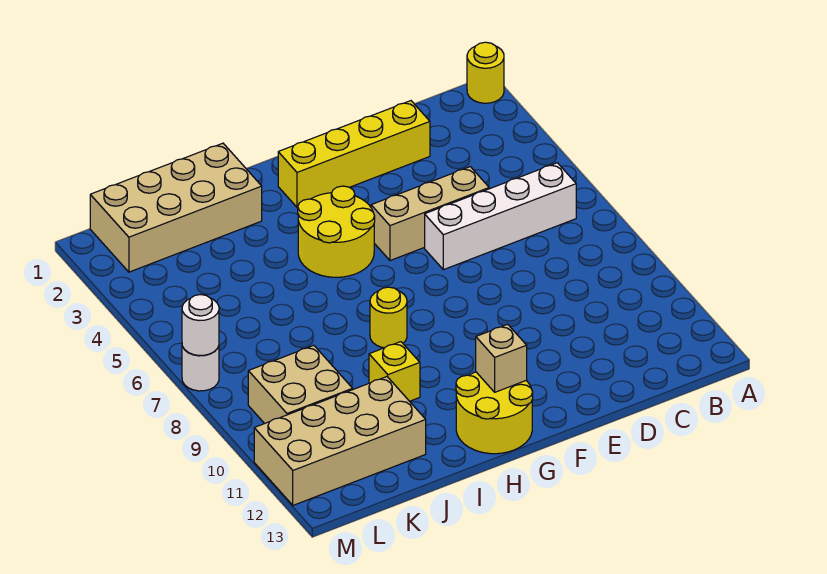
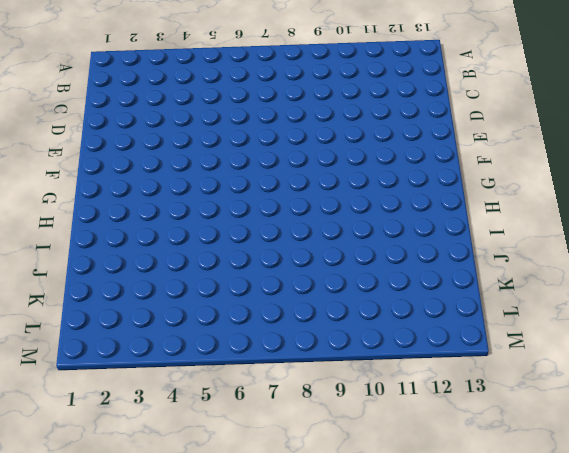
none -> yellow round brick A1 level 1
none -> white brick B6:E6 level 1
none -> yellow brick D2:G2 level 1

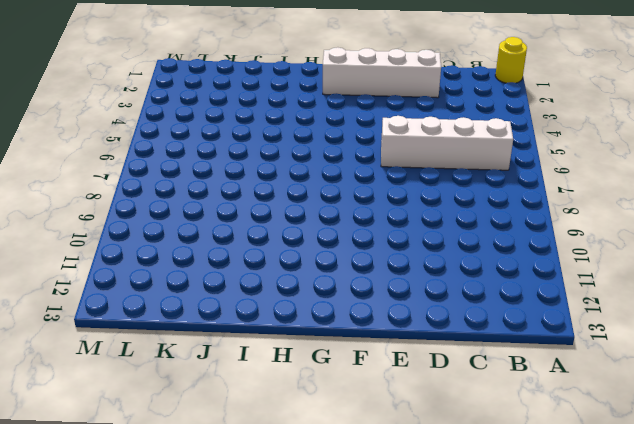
white brick D2:G2 level 1 -> yellow brick D2:G2 level 1
none -> tan brick D5:F5 level 1
none -> yellow round brick G4:H5 level 1
none -> yellow round brick G12:H13 level 1

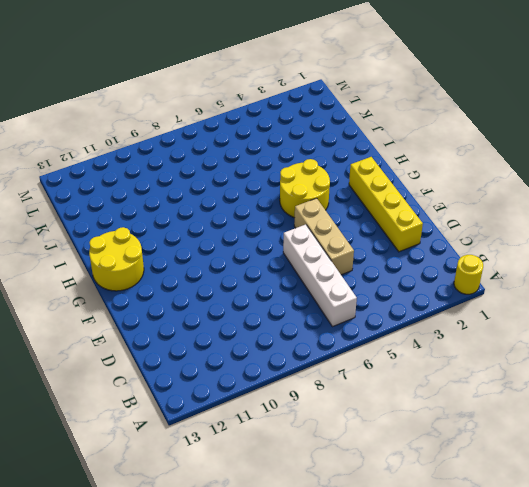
none -> yellow round brick H8 level 1
none -> tan brick I1:L2 level 1
none -> yellow brick I10 level 1

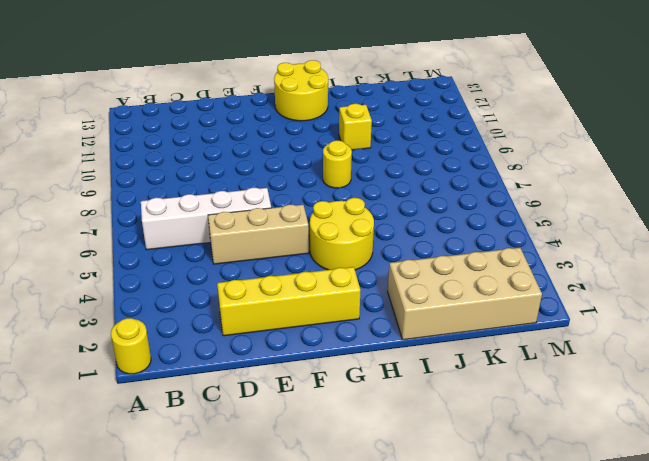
none -> tan brick J11:M12 level 1
none -> tan brick K9:L10 level 1
none -> white round brick M7 level 1

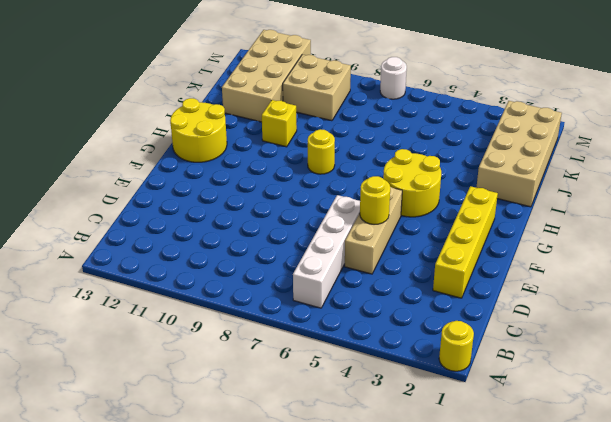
yellow round brick E5 level 2 -> none
none -> tan brick G12 level 2
none -> white round brick M7 level 2

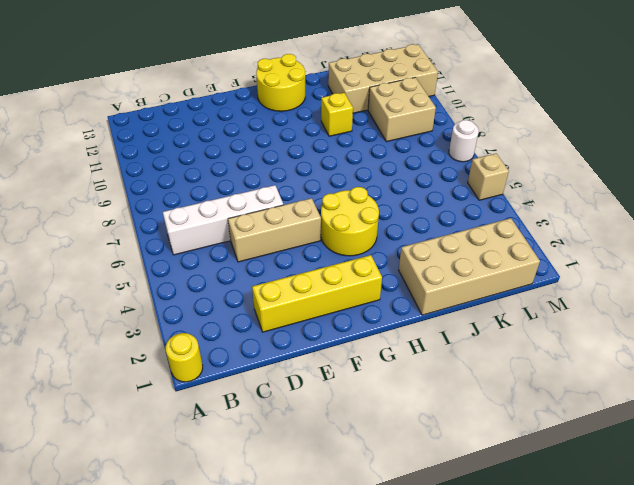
tan brick M5 level 1 -> tan brick G12 level 2
none -> yellow round brick H8 level 1
none -> white round brick M7 level 2

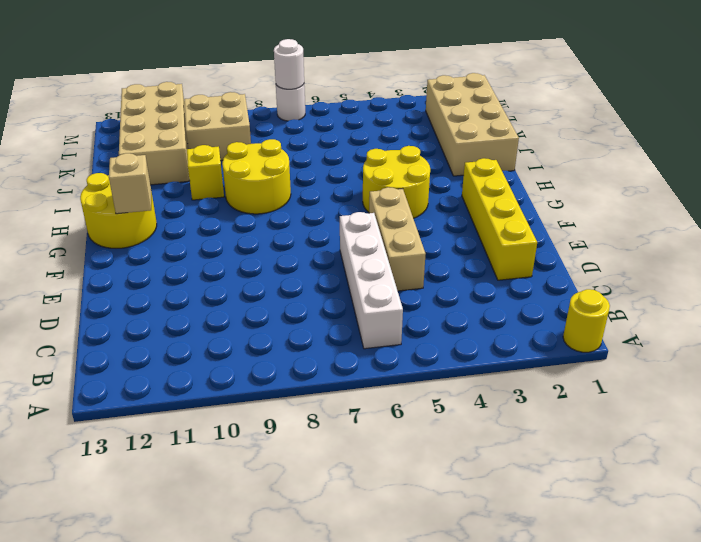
yellow round brick H8:I9 level 1 -> yellow round brick H8 level 1

